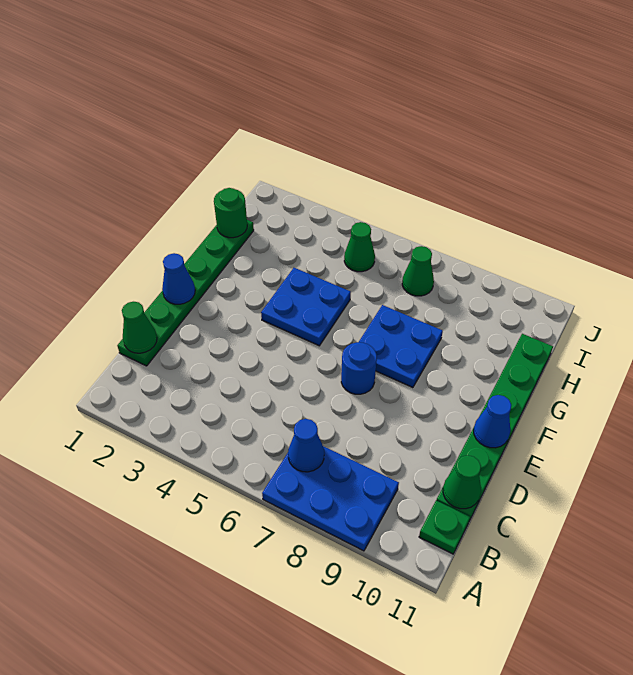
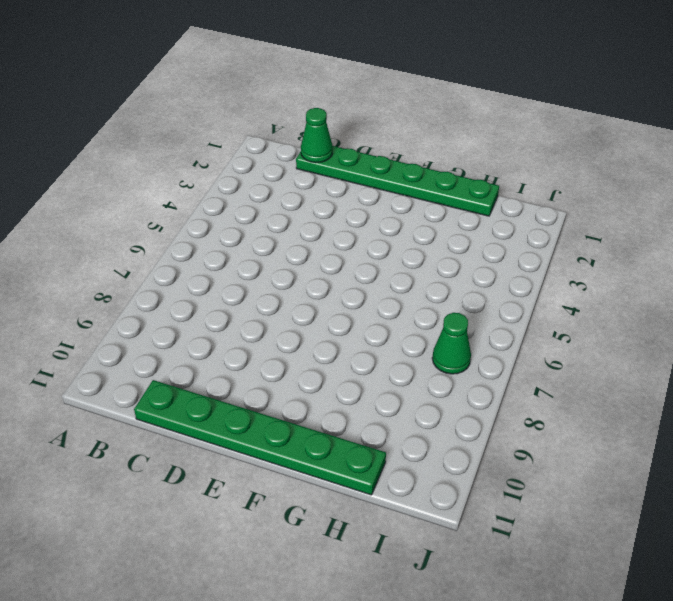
none -> blue plate A7:B9 level 1
none -> green plate B11 level 1
none -> blue round brick E7 level 1

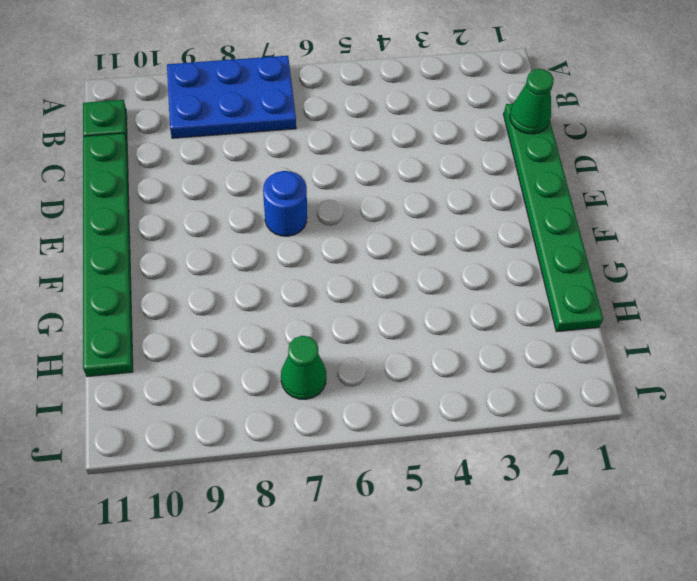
none -> blue plate F4:G5 level 1
none -> blue plate F7:G8 level 1
none -> green cone I5 level 1

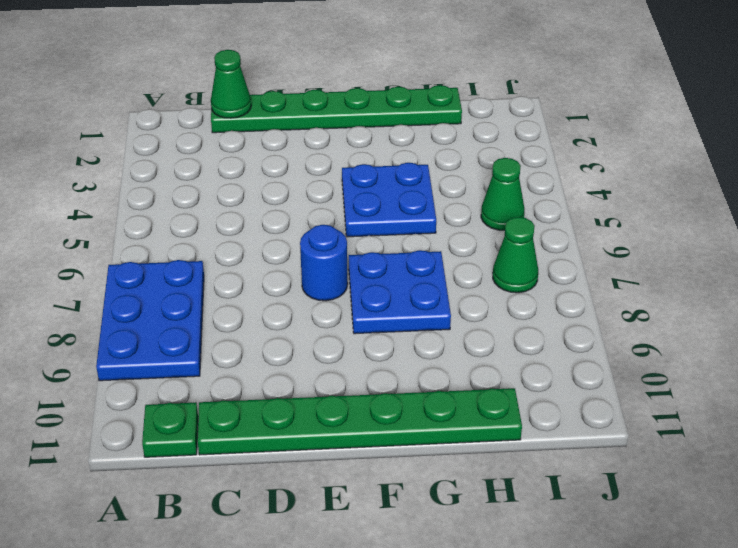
none -> blue cone B7 level 2
none -> green cone C11 level 2
none -> blue cone E1 level 2

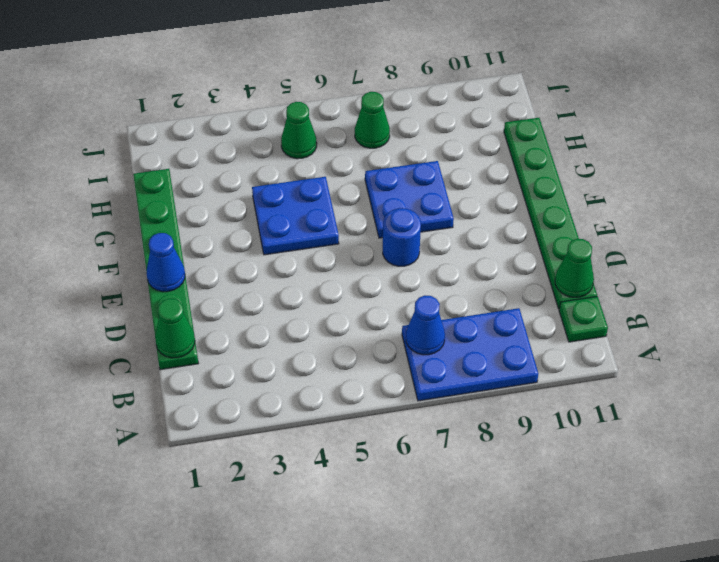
none -> blue cone E11 level 2
none -> green round brick H1 level 2

